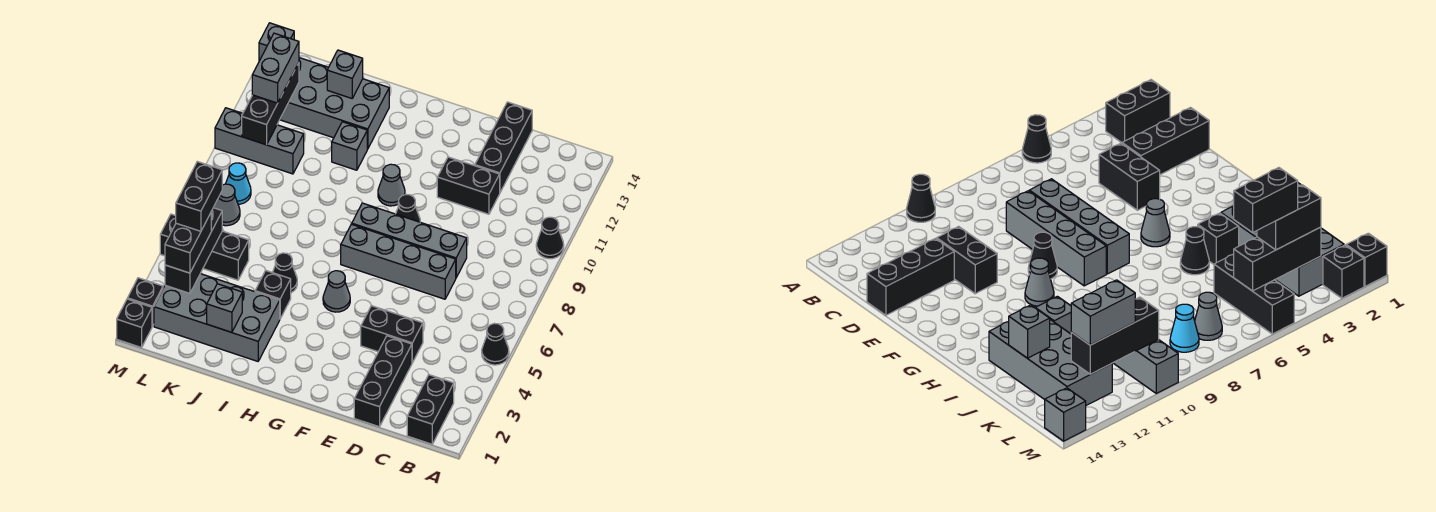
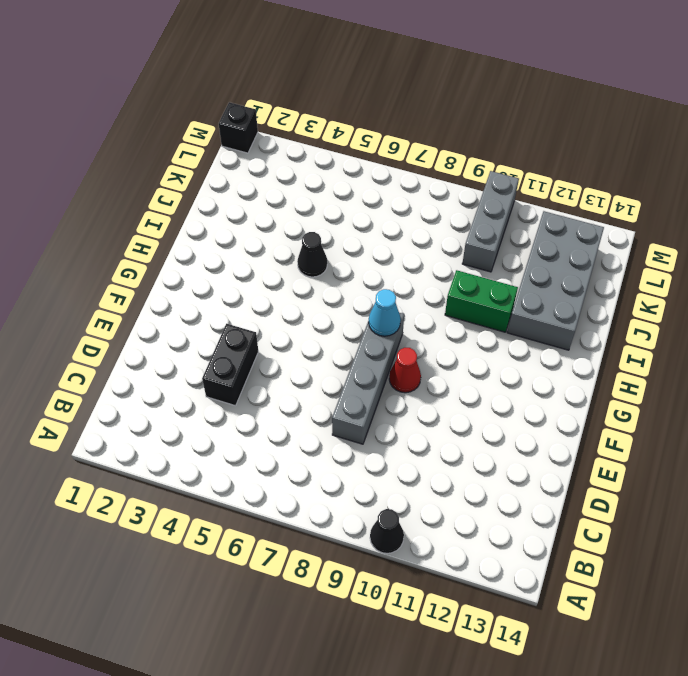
red cone F9 level 1 -> black cone F9 level 1
cyan cone G8 level 2 -> cyan cone L8 level 1
green brick I10:I11 level 1 -> grey brick I11 level 1
none -> black cone A5 level 1
none -> black brick B1:B2 level 1
none -> black brick D1:D3 level 1
none -> grey brick D7:G7 level 1

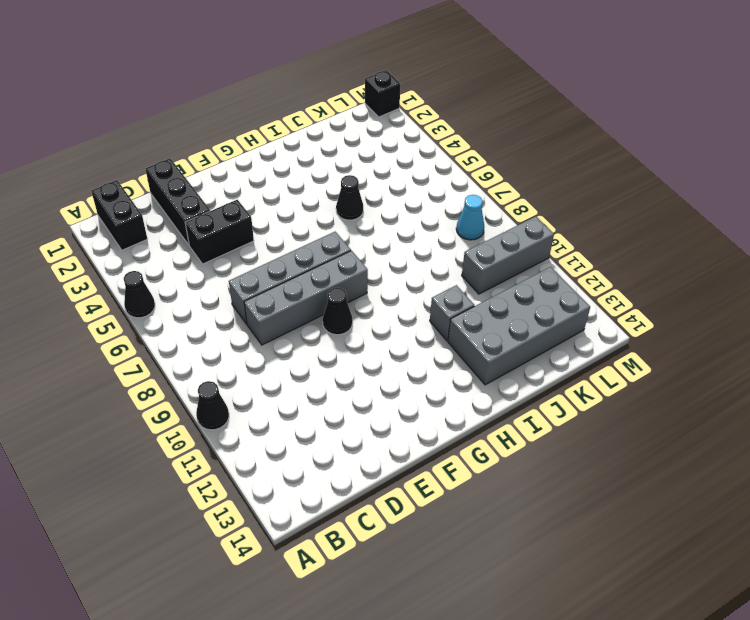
none -> black brick D11:E11 level 1
none -> black brick D12:D14 level 1
none -> grey cone G5 level 1
none -> grey cone G10 level 1

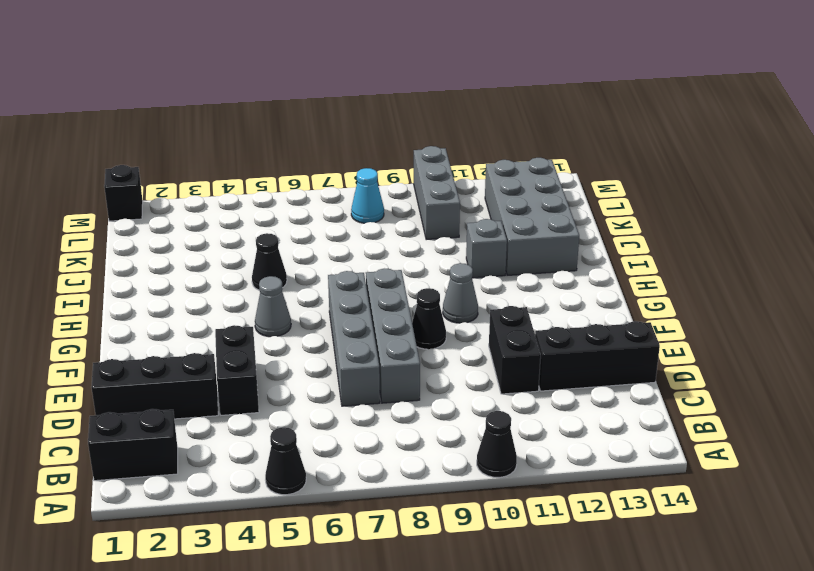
none -> grey brick I2:L3 level 1
none -> black brick I4 level 1
none -> black brick K5:M5 level 1
none -> grey cone L7 level 1

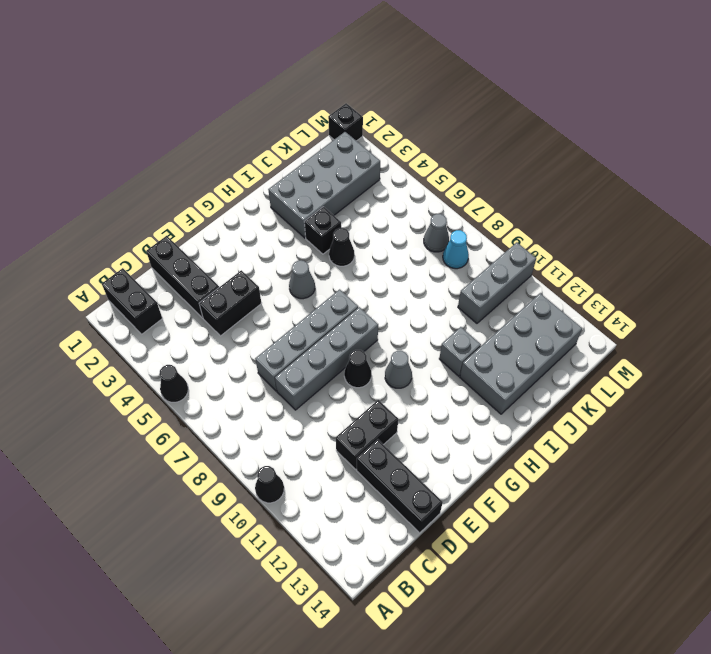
none -> black brick K5:M5 level 1
none -> black brick M2 level 1
none -> grey brick M14 level 1
none -> grey brick J2 level 2

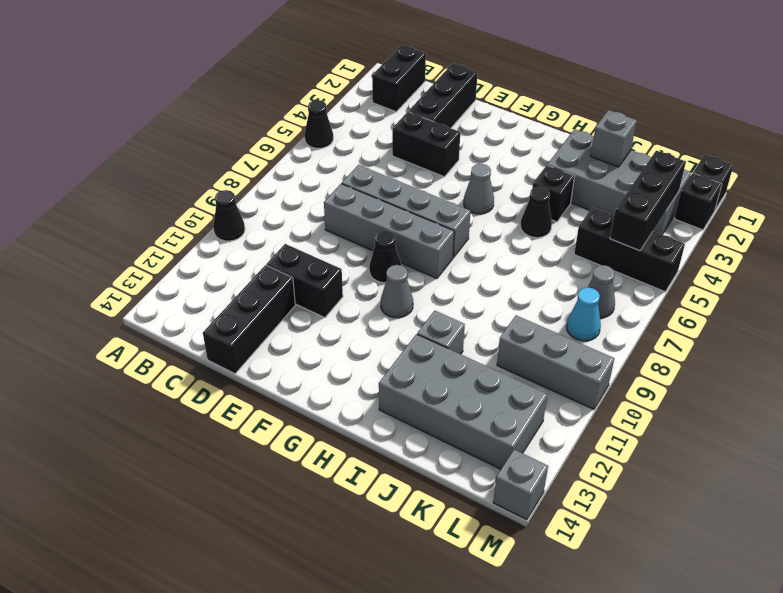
none -> grey brick J13 level 2
none -> black brick L10:L12 level 2
none -> black brick L3:L4 level 3
none -> grey brick L11:L12 level 3

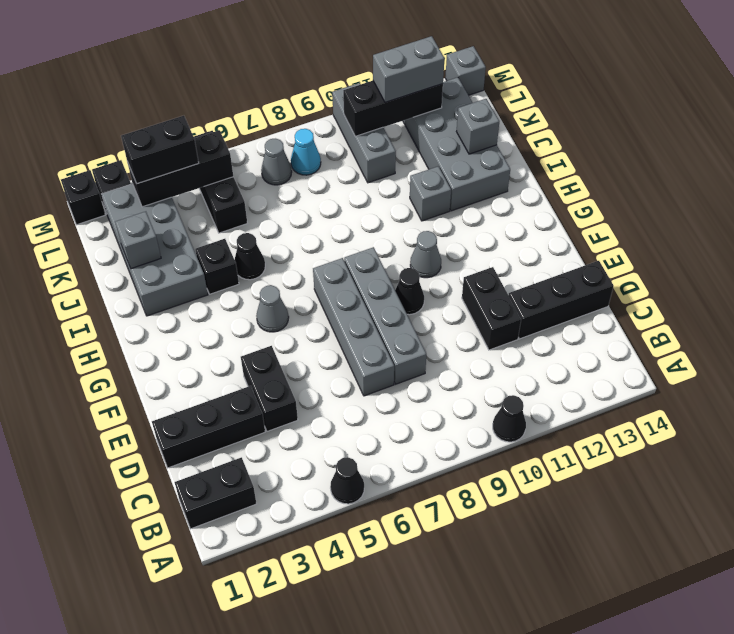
none -> black brick L4:L5 level 4

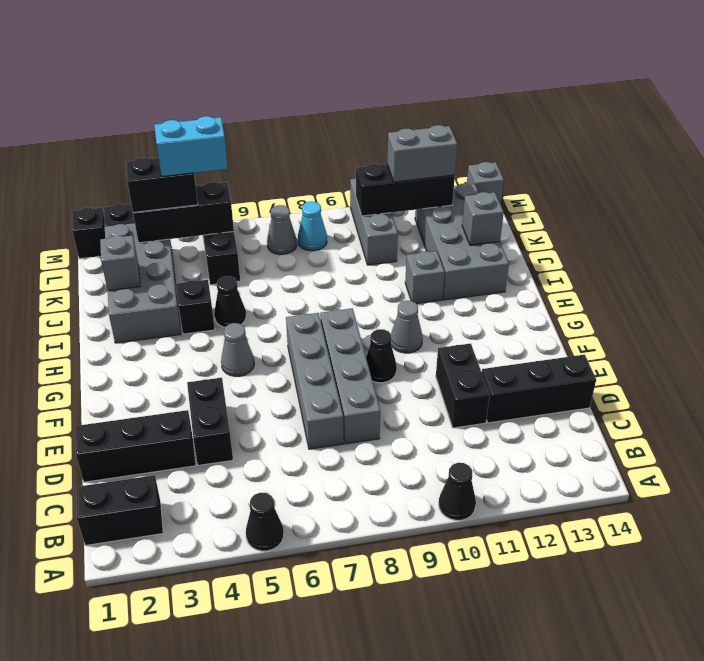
cyan brick L4:L5 level 4 -> black brick L4:L5 level 4

